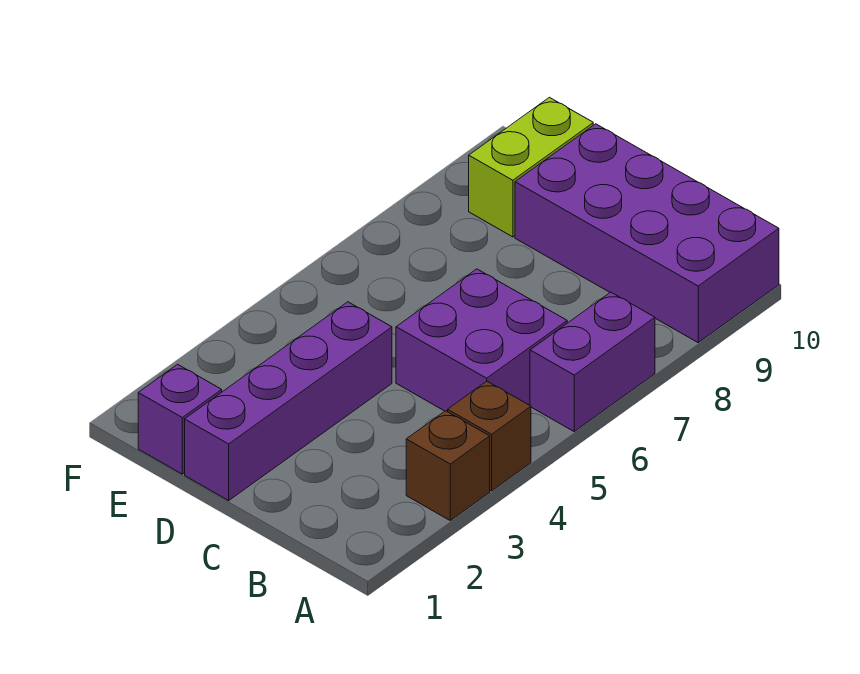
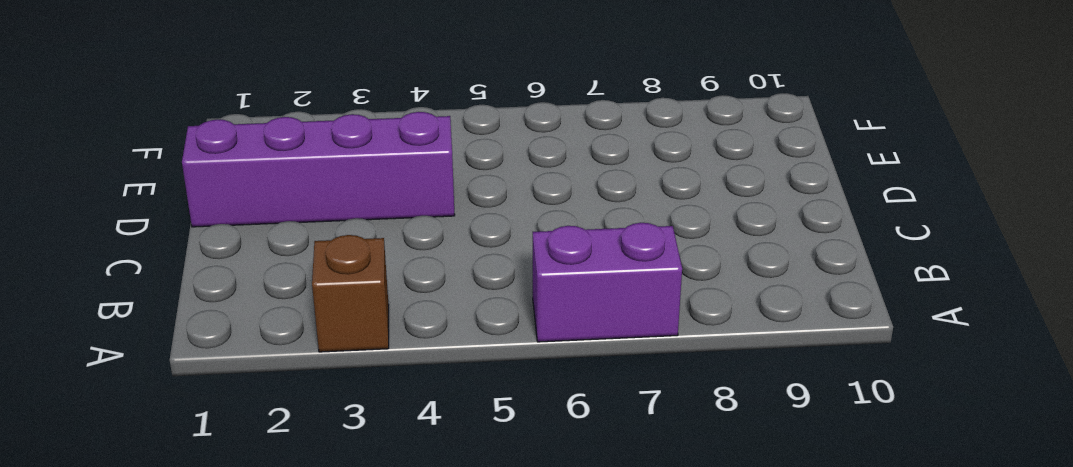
none -> brown brick A4 level 1
none -> purple brick A9:D10 level 1

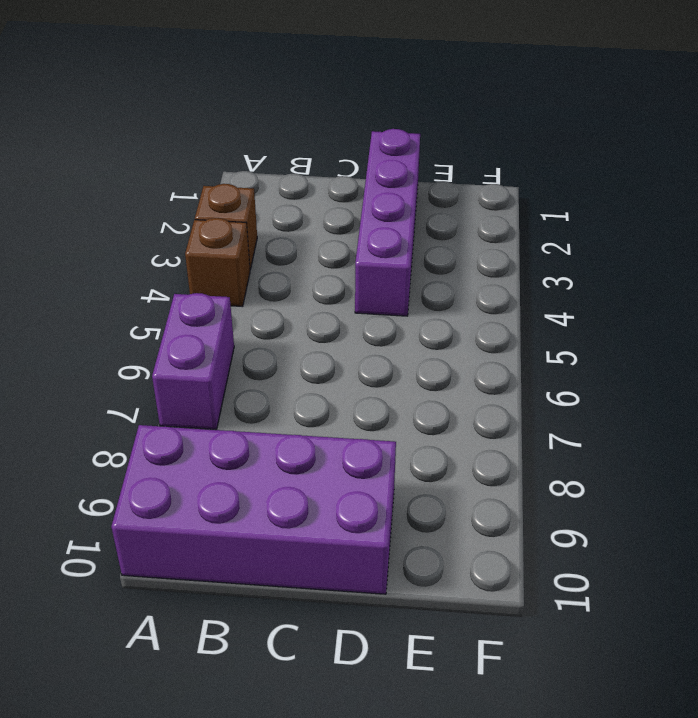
none -> purple brick B5:C6 level 1
none -> purple brick E1 level 1

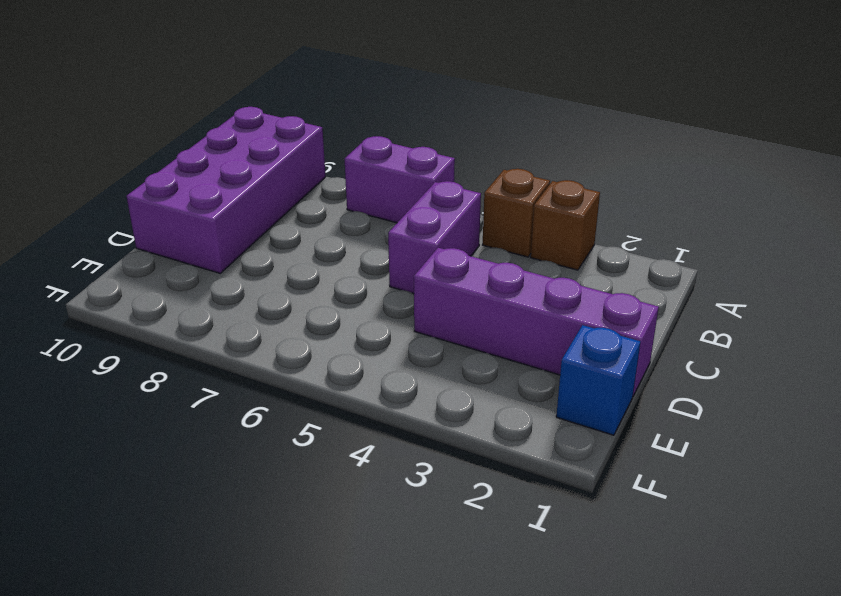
purple brick B5:C5 level 1 -> purple brick B5:C6 level 1
blue brick E1 level 1 -> purple brick E1 level 1
none -> lime brick E9:E10 level 1

